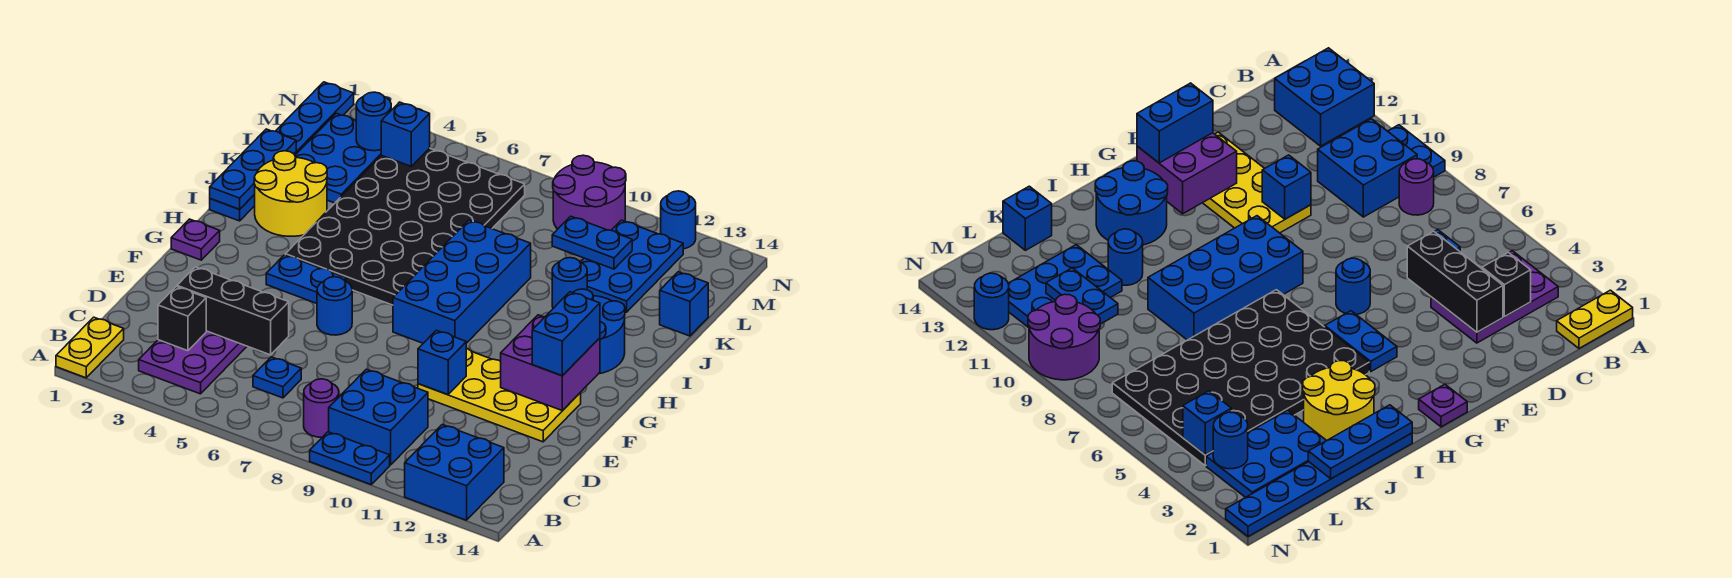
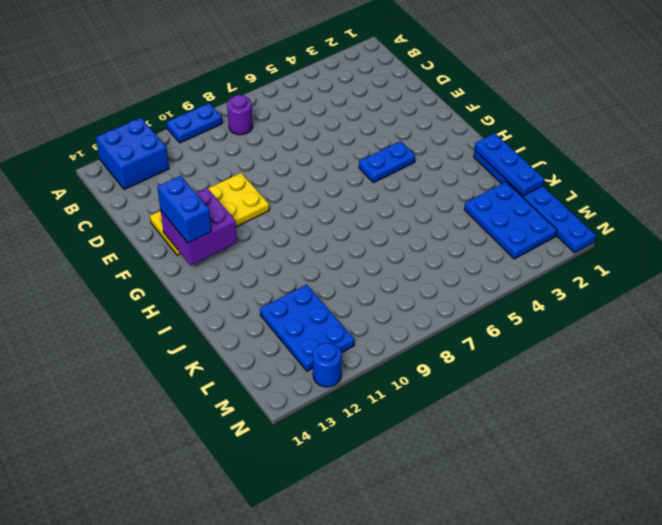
none -> yellow plate A1:B1 level 1
none -> purple plate B3:D4 level 1
none -> blue brick B9:C10 level 1
none -> blue plate C6 level 1

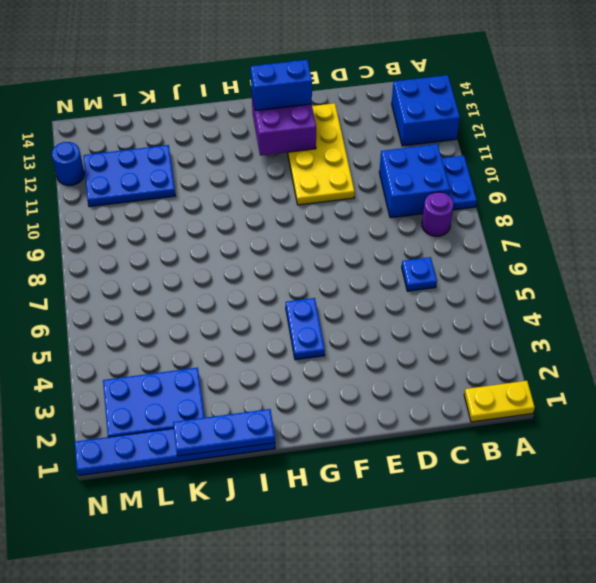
none -> purple plate B3:D4 level 1
none -> blue round brick F6 level 1
none -> purple plate G1 level 1
none -> blue brick G8:J9 level 1

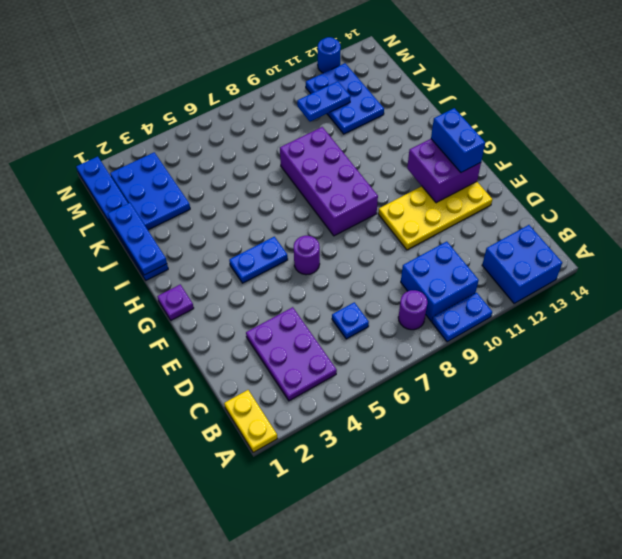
purple round brick F6 level 1 -> blue round brick F6 level 1
purple brick G8:J9 level 1 -> blue brick G8:J9 level 1
none -> black plate H4:M7 level 1
none -> blue round brick H12:I13 level 1
none -> yellow round brick I2:J3 level 1
none -> blue round brick J11 level 1

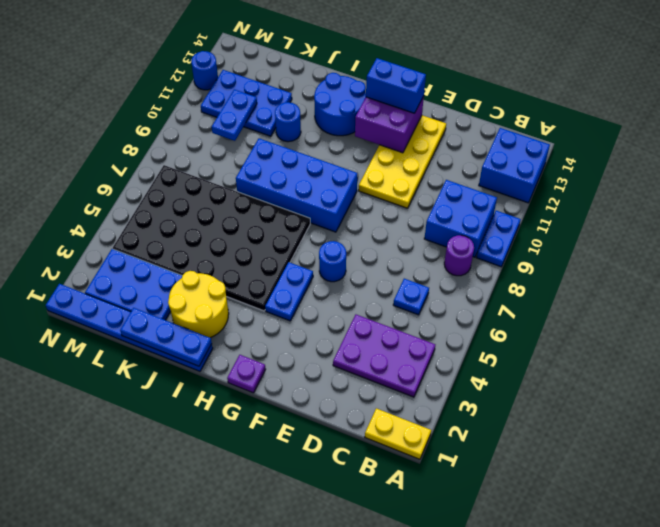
none -> blue brick K14 level 1
none -> purple round brick M9:N10 level 1
none -> black brick C3 level 2
none -> black brick D3:D5 level 2

